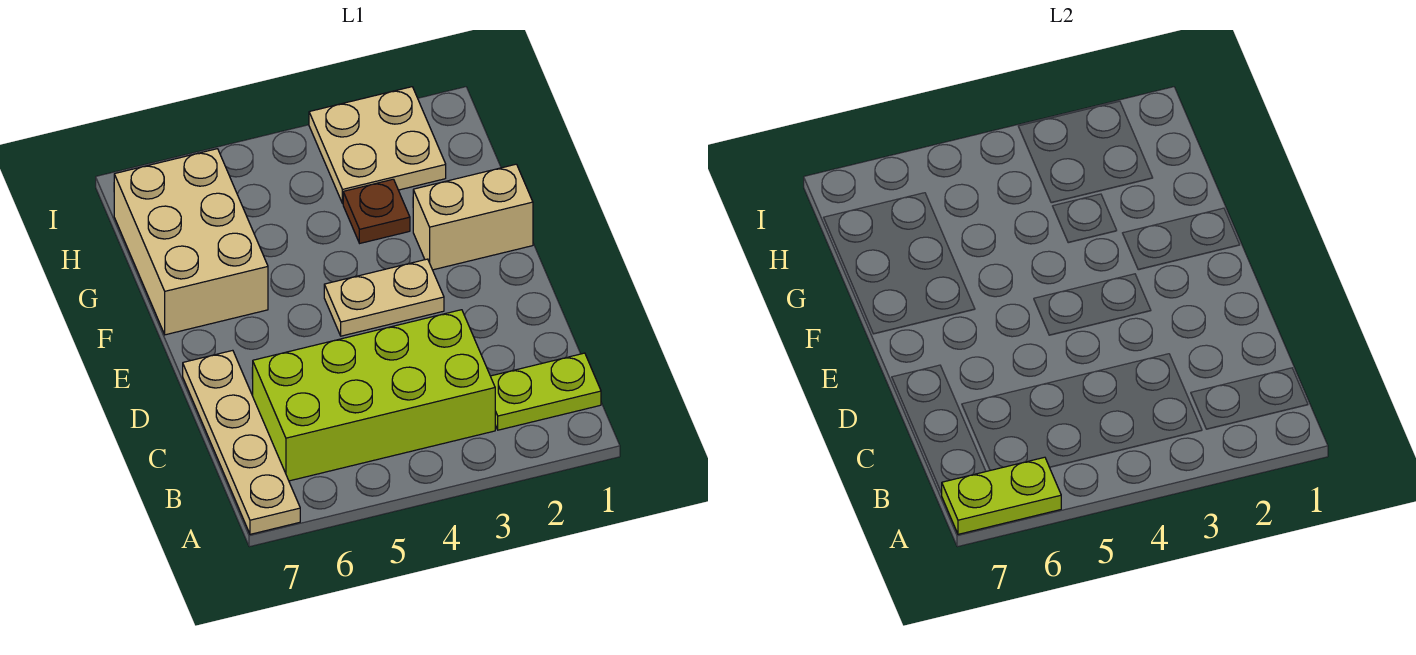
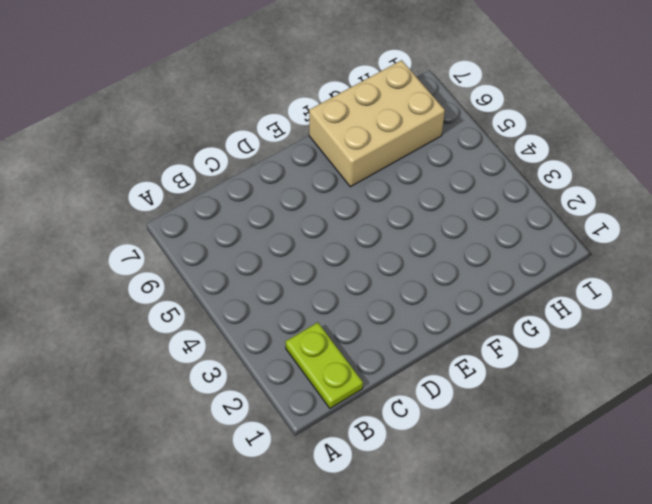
none -> tan plate A7:D7 level 1
none -> lime brick B3:C6 level 1

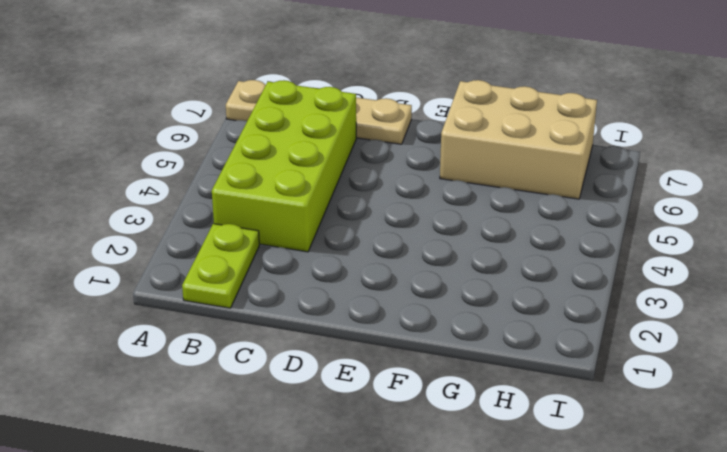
none -> tan plate E3:E4 level 1
none -> tan brick F1:F2 level 1

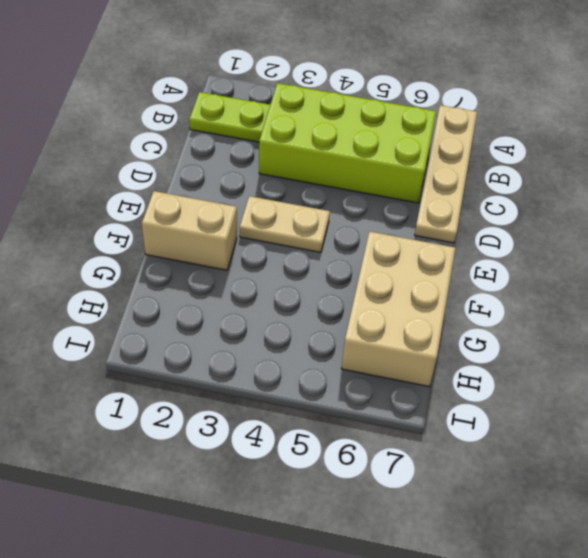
none -> brown plate G3 level 1
none -> tan plate H2:I3 level 1

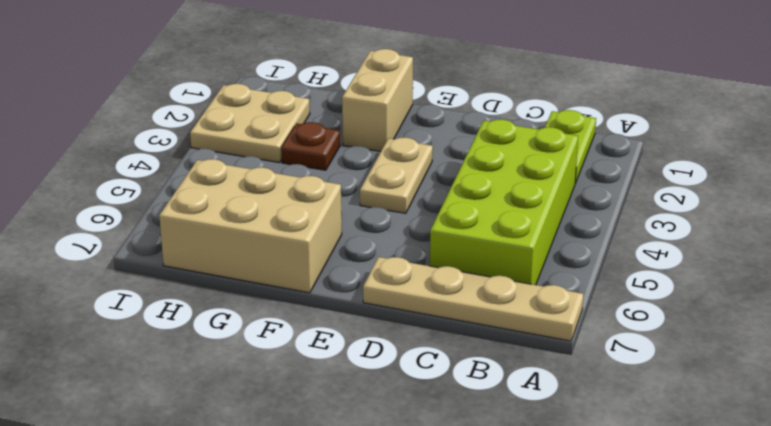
none -> lime plate A6:A7 level 2

